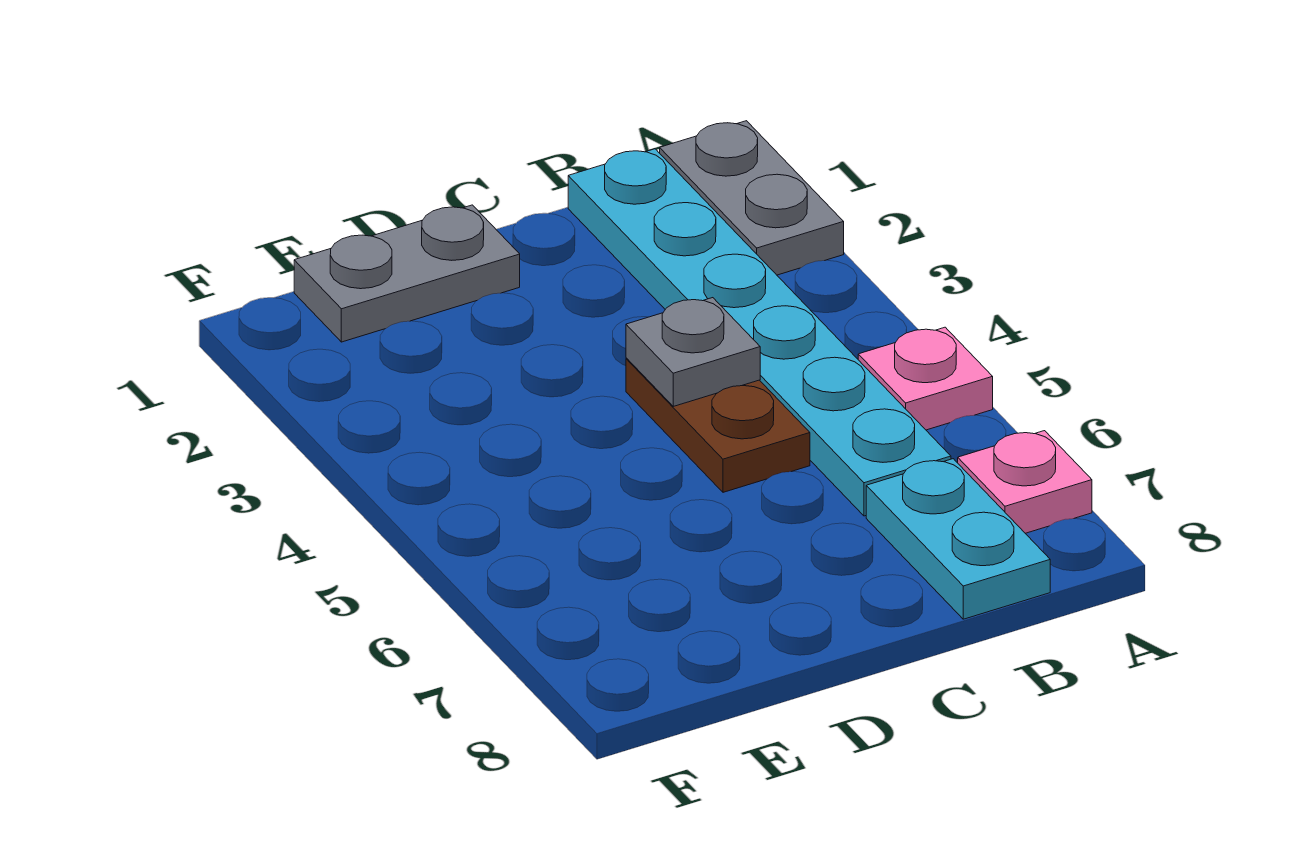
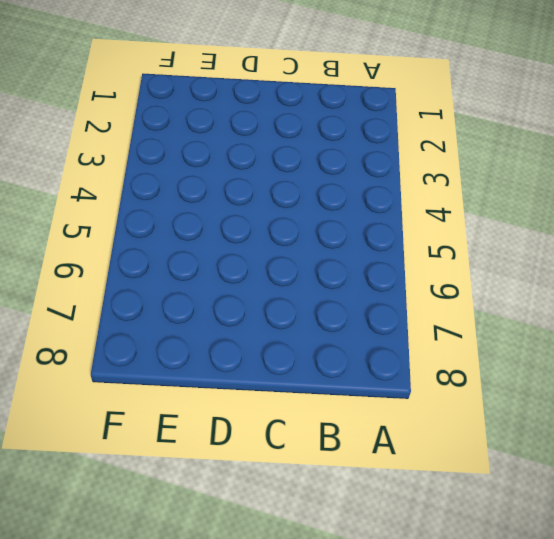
none -> grey plate A1:A2 level 1
none -> pink plate A5 level 1

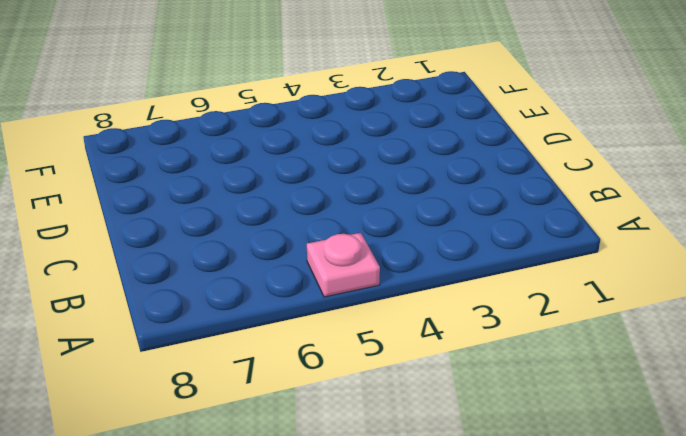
none -> grey plate A1:A2 level 1
none -> pink plate A7 level 1

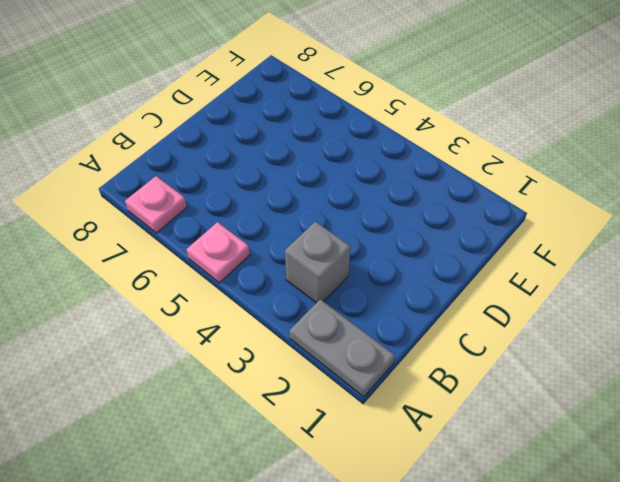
grey brick B3 level 1 -> cyan plate B1:B6 level 1
none -> cyan plate B7:B8 level 1
none -> brown plate C4:C5 level 1

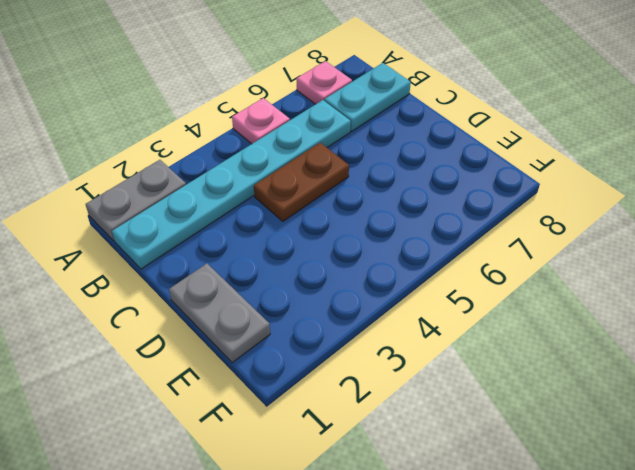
none -> grey plate C4 level 2

